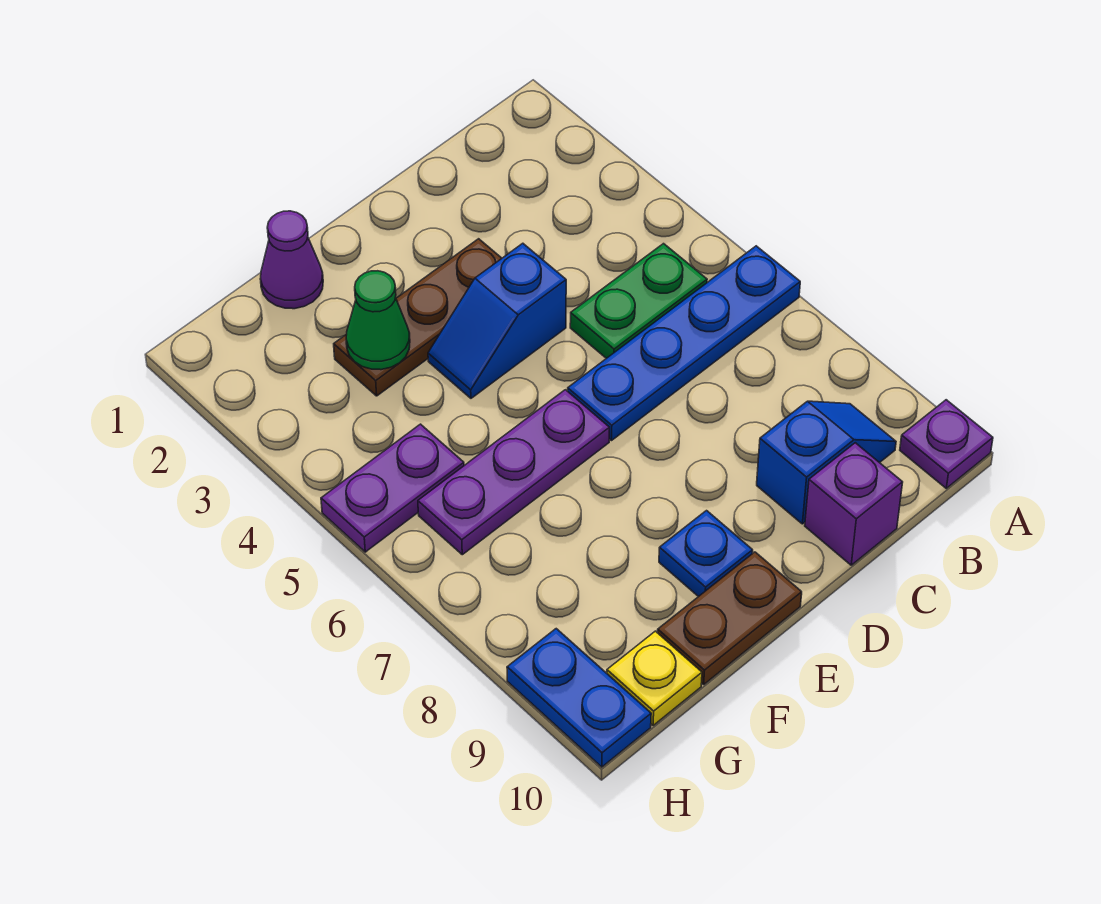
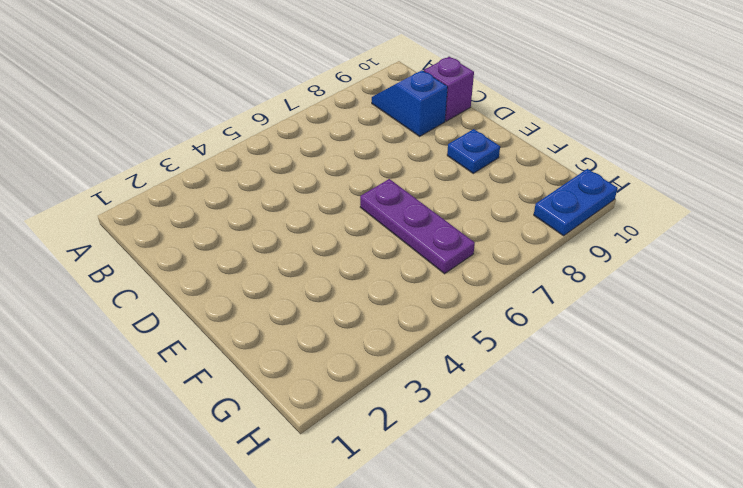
none -> blue plate A6:D6 level 1
none -> purple plate A10 level 1
none -> green plate B5:C5 level 1

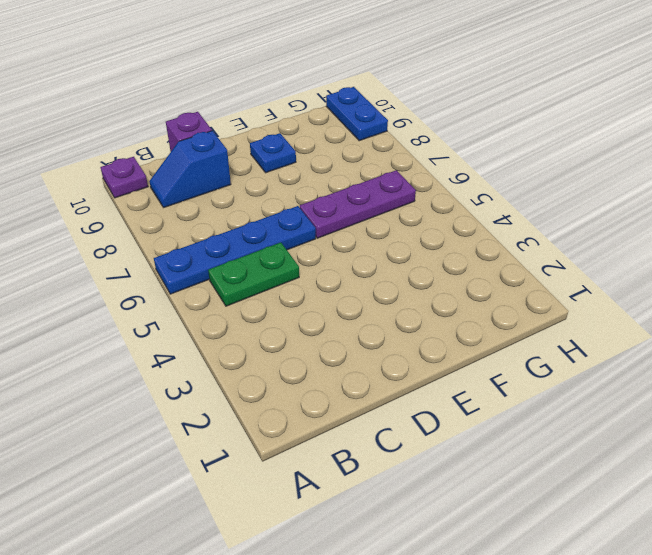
none -> brown plate D3:F3 level 1
none -> blue slope D4:E4 level 1 top D
none -> brown plate E10:F10 level 1

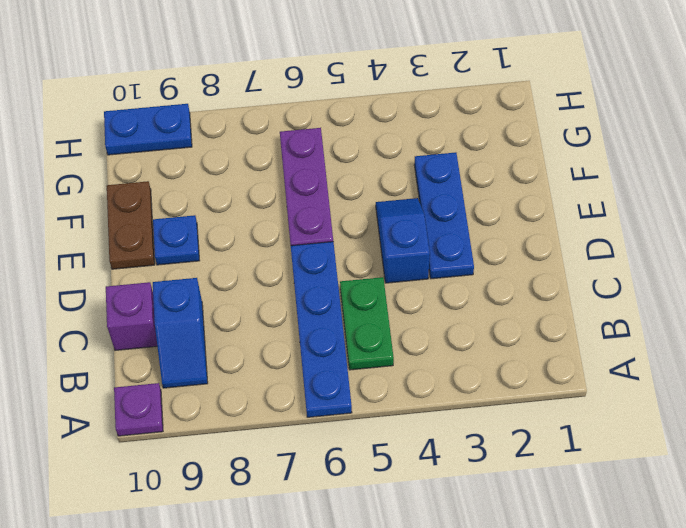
blue plate D3:F3 level 1 -> brown plate D3:F3 level 1
none -> purple cone F1 level 1
none -> purple plate G5:H5 level 1
none -> yellow plate G10 level 1

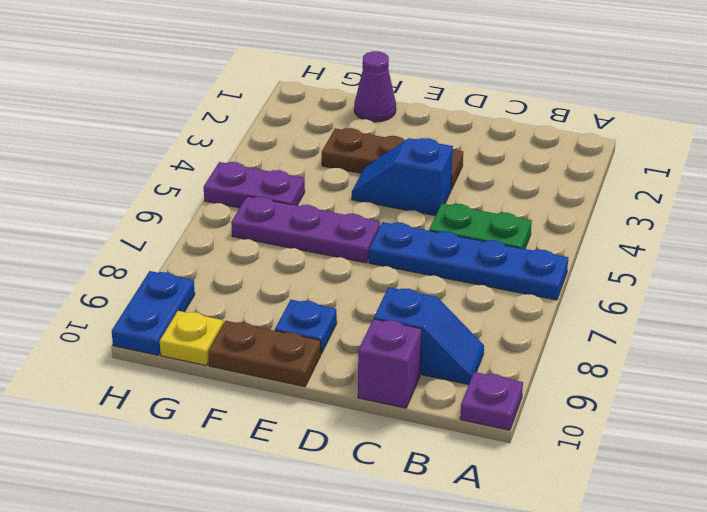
none -> green cone F3 level 2

